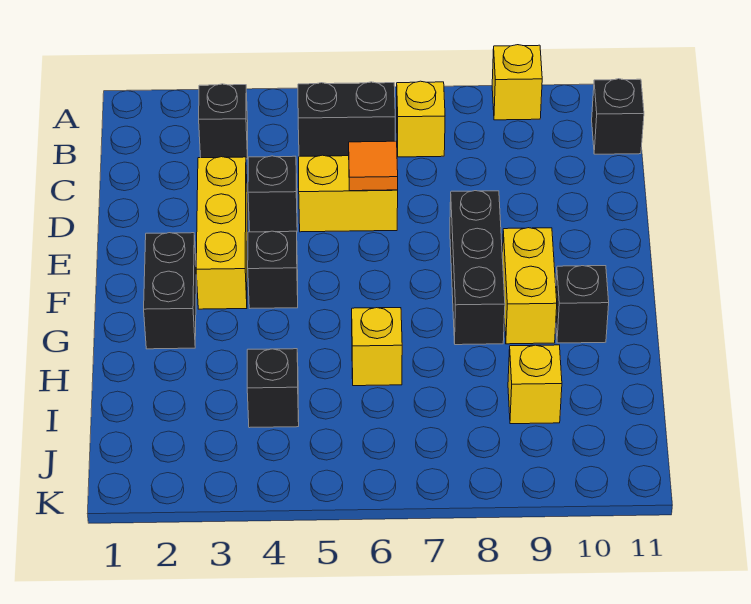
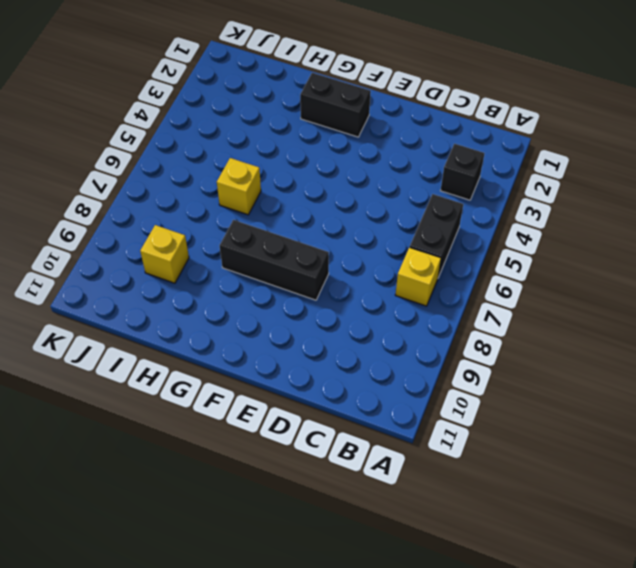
none -> yellow brick A9 level 1
none -> black brick B11 level 1
none -> yellow brick D3:F3 level 1

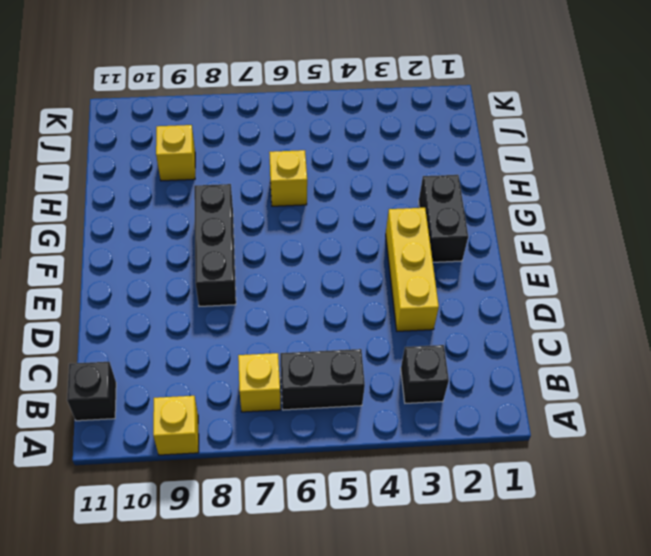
none -> black brick D4 level 1
none -> yellow brick D5:D6 level 1
none -> black brick F4 level 1

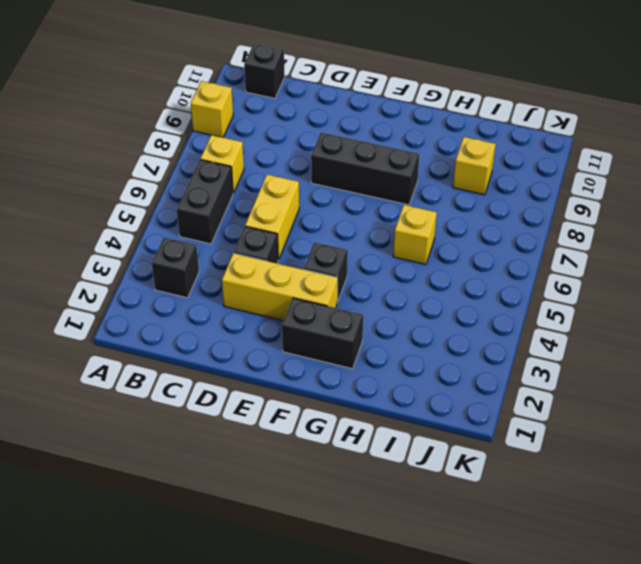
none -> yellow brick F9:G9 level 1
none -> black brick G10 level 1
none -> black brick I4 level 1

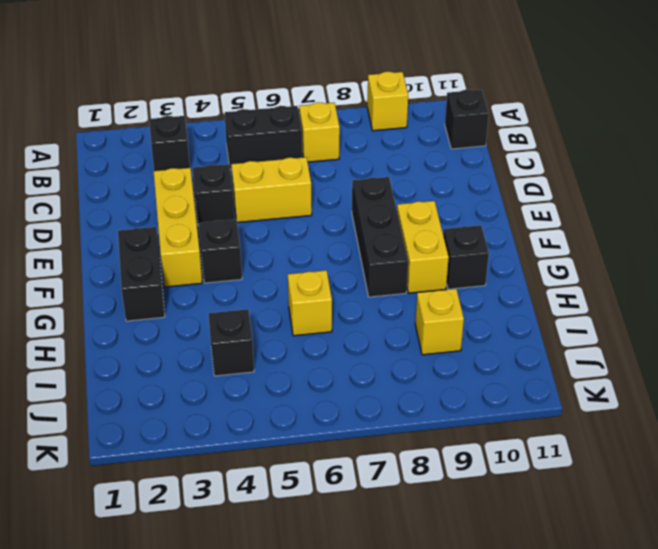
none -> orange tile D6 level 2

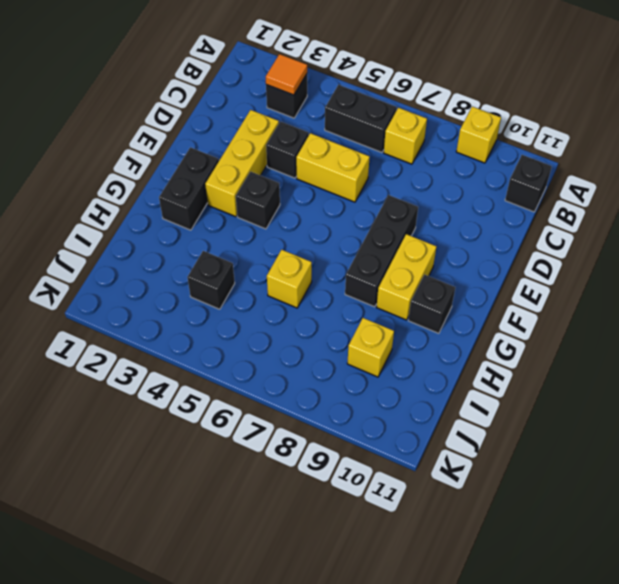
orange tile B3 level 2 -> orange tile D6 level 2

